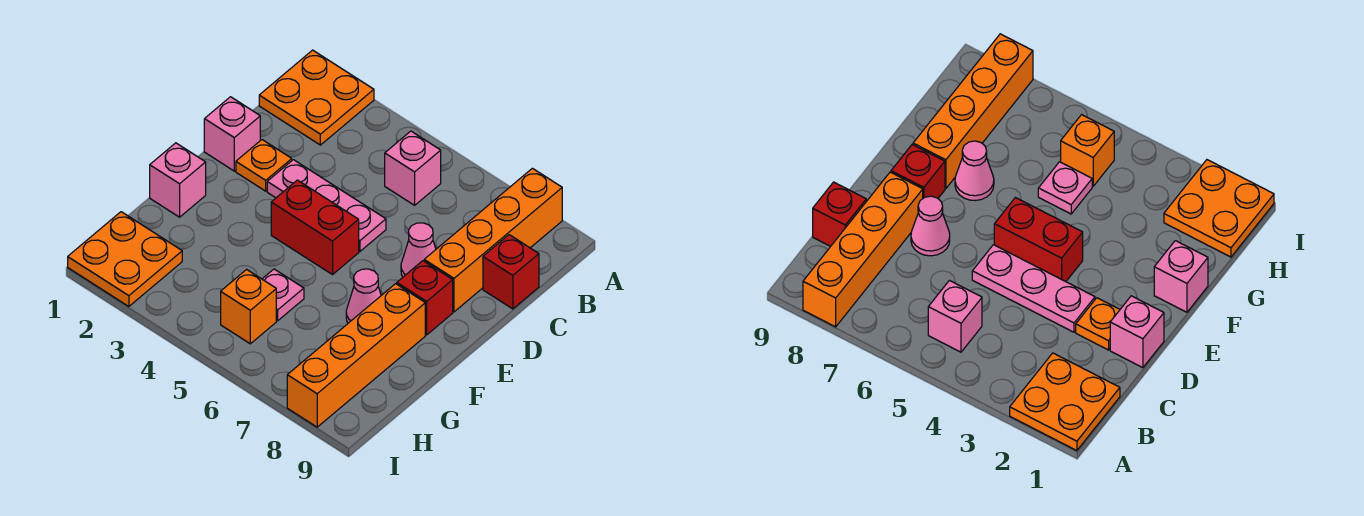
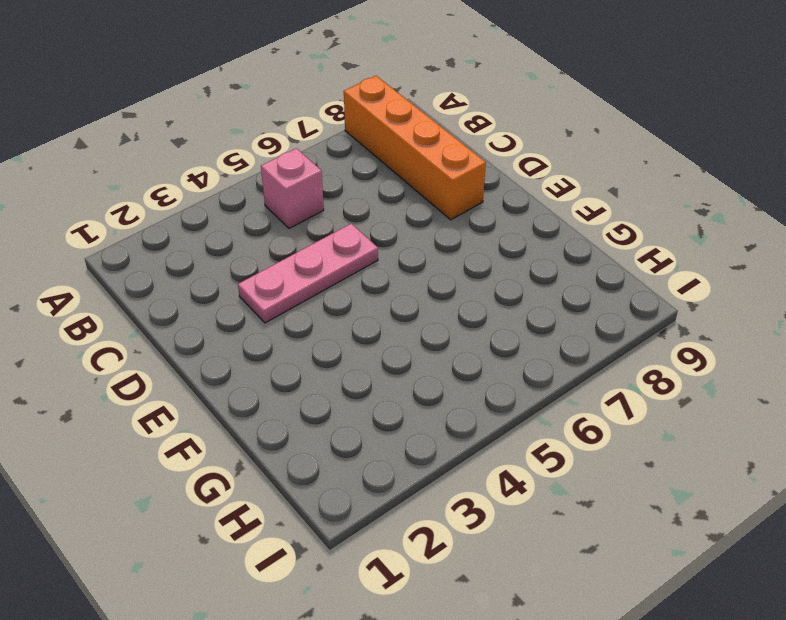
none -> orange plate A1:B2 level 1
none -> red brick C9 level 1
none -> pink brick D1 level 1

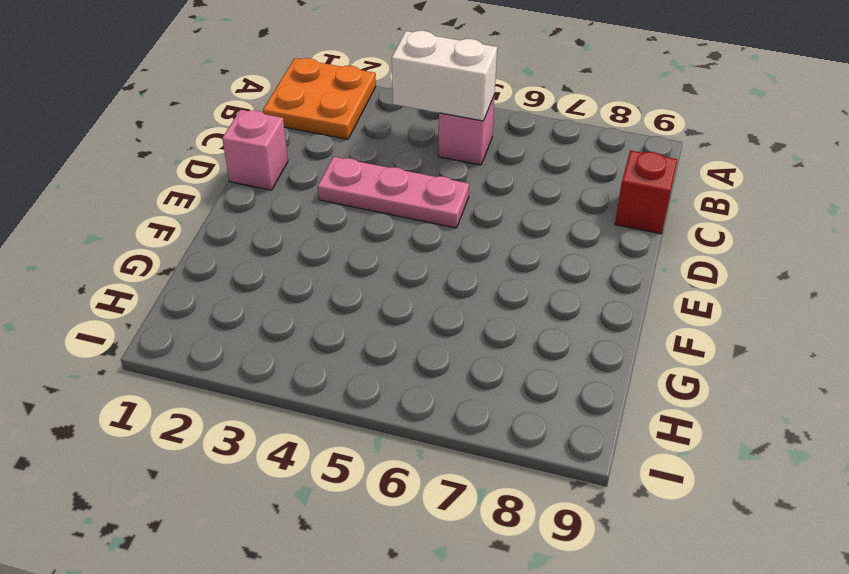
white brick B4:B5 level 2 -> none
none -> orange brick A8:D8 level 1
none -> orange plate D2 level 1
none -> pink cone D7 level 1

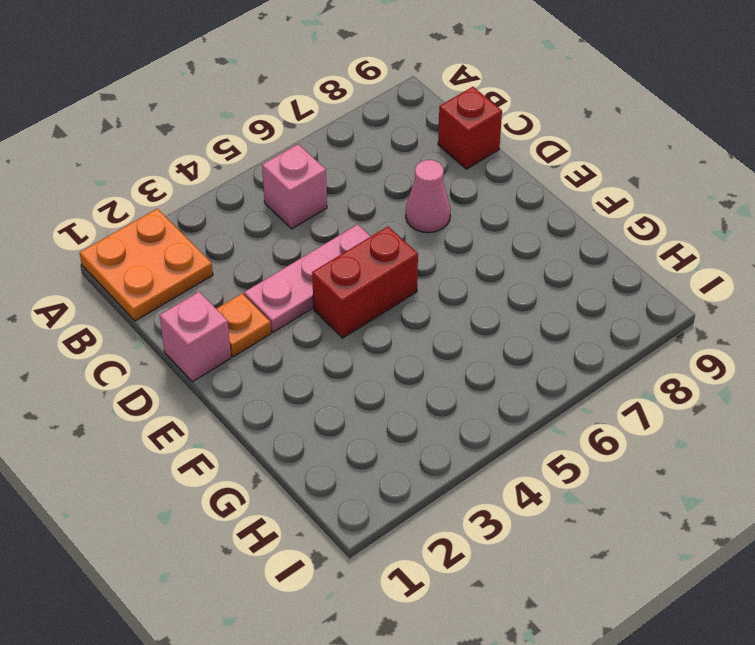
none -> orange brick A8:D8 level 1
none -> red brick E8 level 1
none -> pink brick F1 level 1

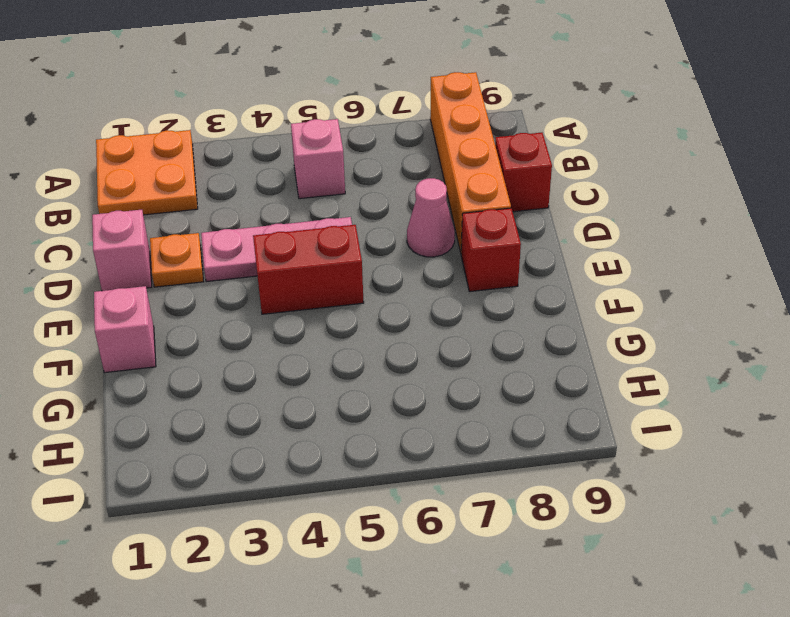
none -> pink cone F7 level 1
none -> orange brick F8:I8 level 1
none -> pink plate G5 level 1

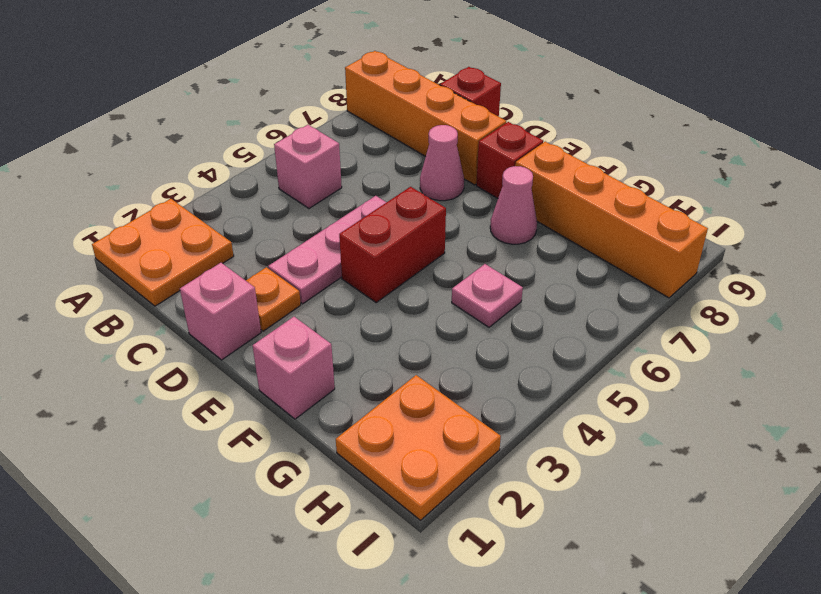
none -> orange brick H5 level 1

